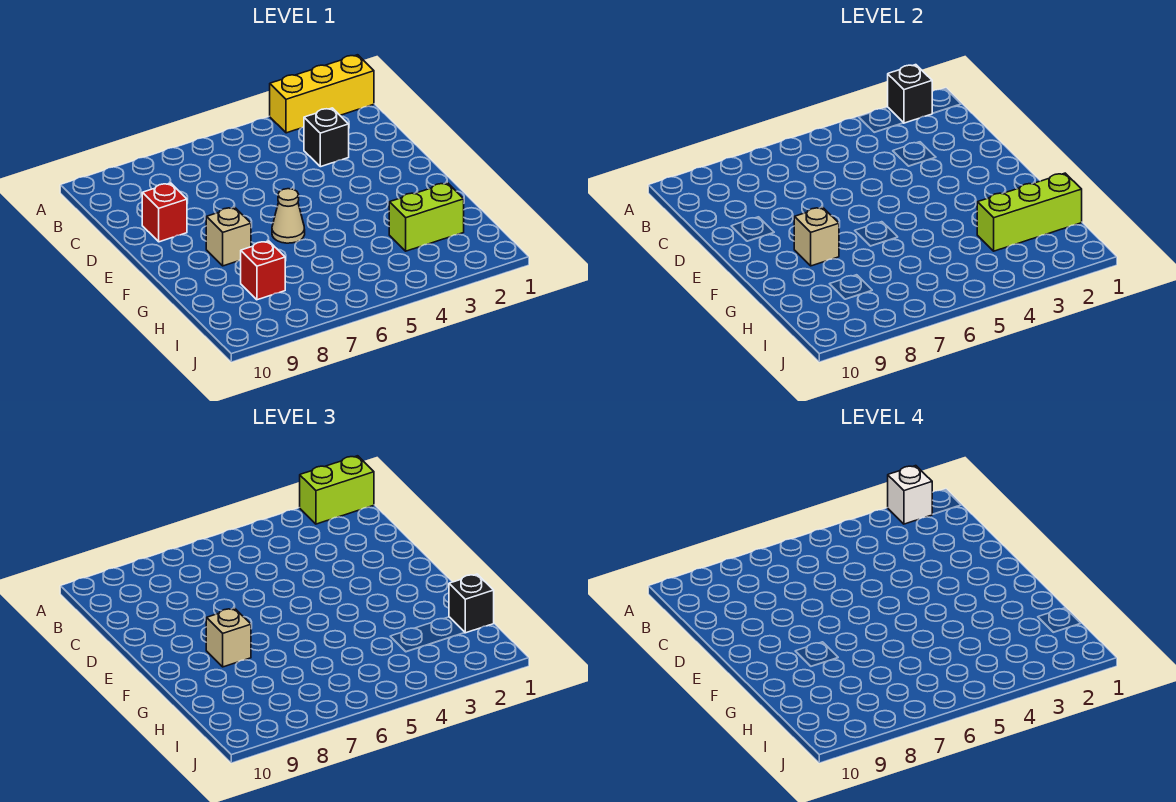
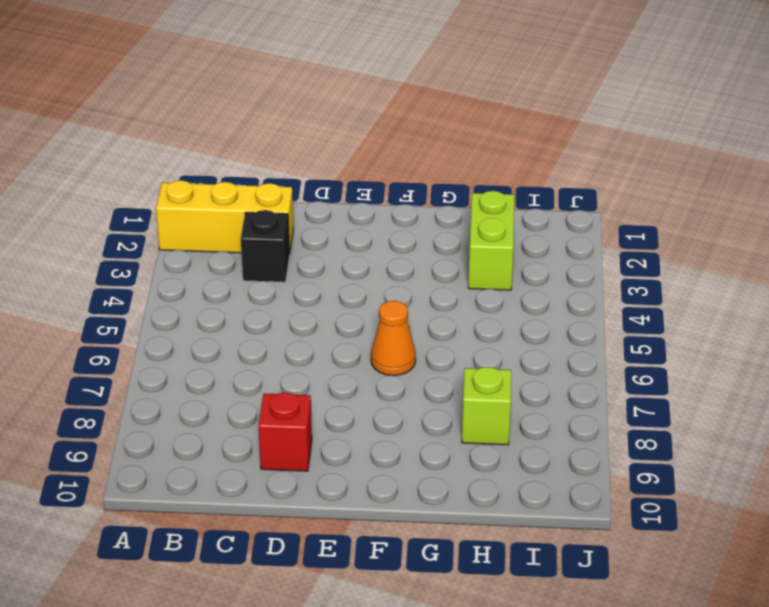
yellow brick A2:C2 level 1 -> yellow brick A1:A3 level 1
orange cone F6 level 1 -> tan cone F6 level 1
lime brick H8 level 1 -> red brick H8 level 1
none -> tan brick F8 level 1
none -> black brick A2 level 2
none -> tan brick F8 level 2

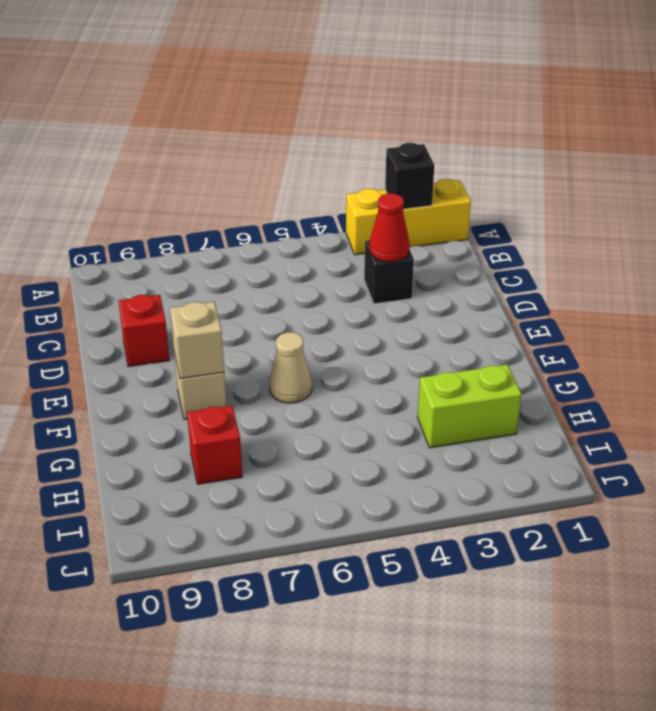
red cone C3 level 2 -> none
none -> lime brick H1:H3 level 2
none -> lime brick A1:A2 level 3
none -> tan brick F8 level 3

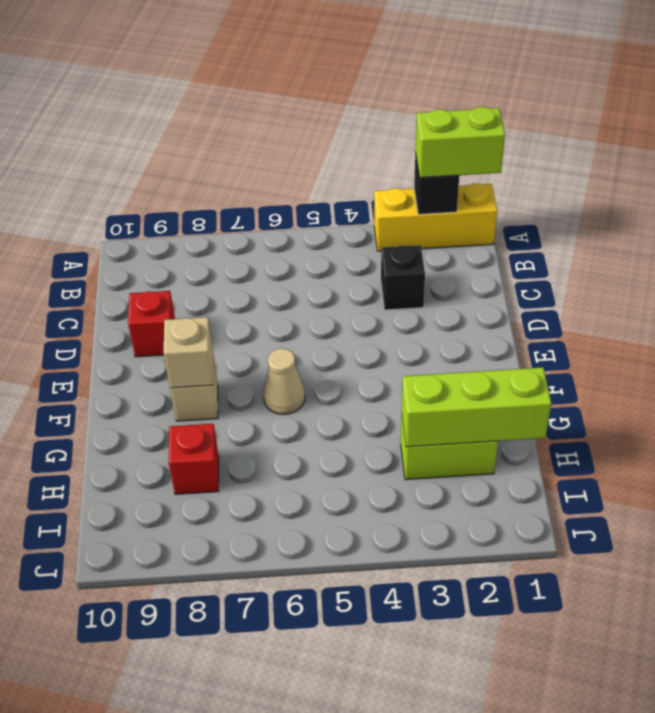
none -> tan brick F8 level 3
none -> black brick H1 level 3
none -> white brick A2 level 4

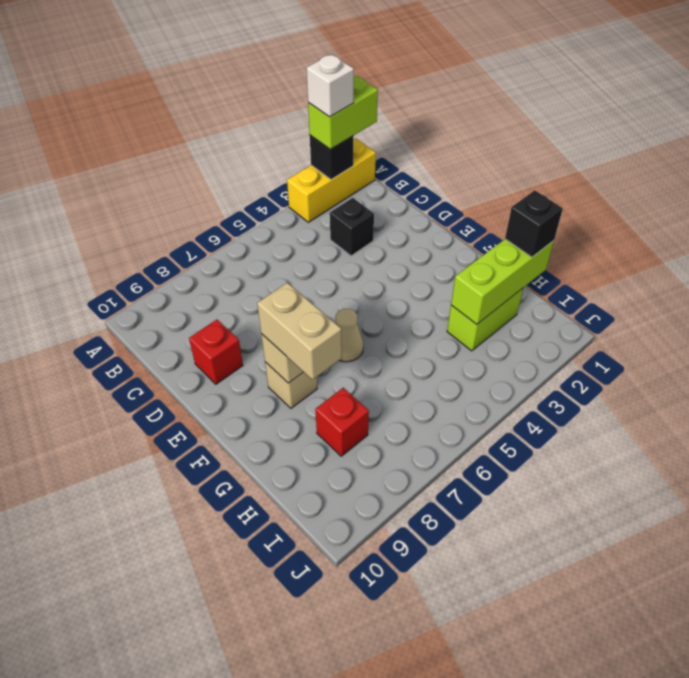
tan brick F8:G8 level 3 -> tan brick F8 level 3

